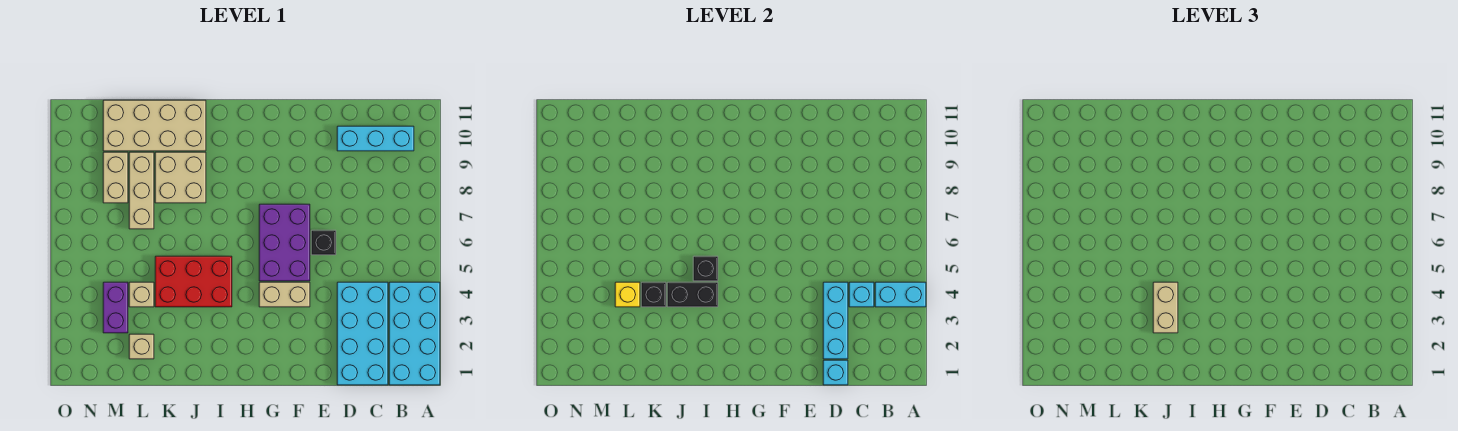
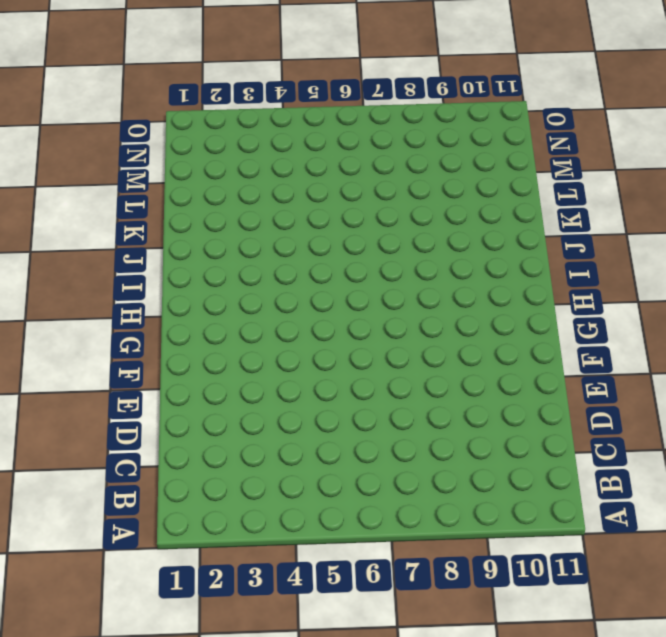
none -> cyan brick A1:B4 level 1
none -> cyan brick B10:D10 level 1
none -> cyan brick C1:D4 level 1

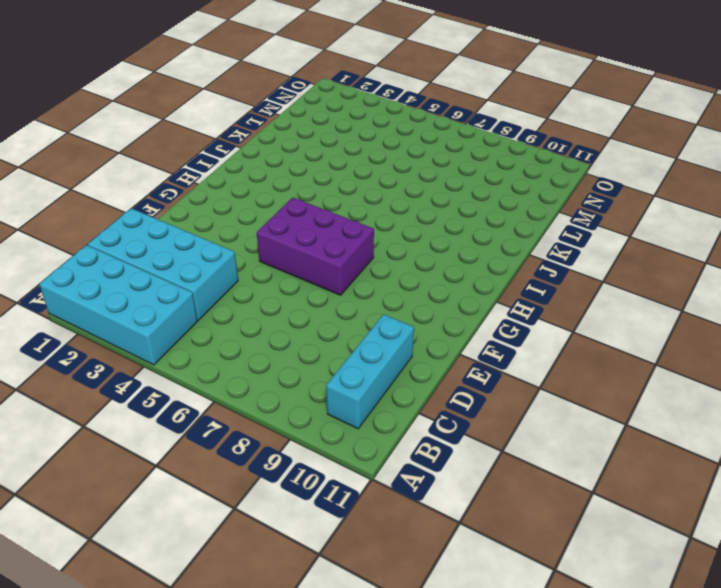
none -> black brick E6 level 1
none -> tan brick F4:G4 level 1
none -> red brick I4:K5 level 1

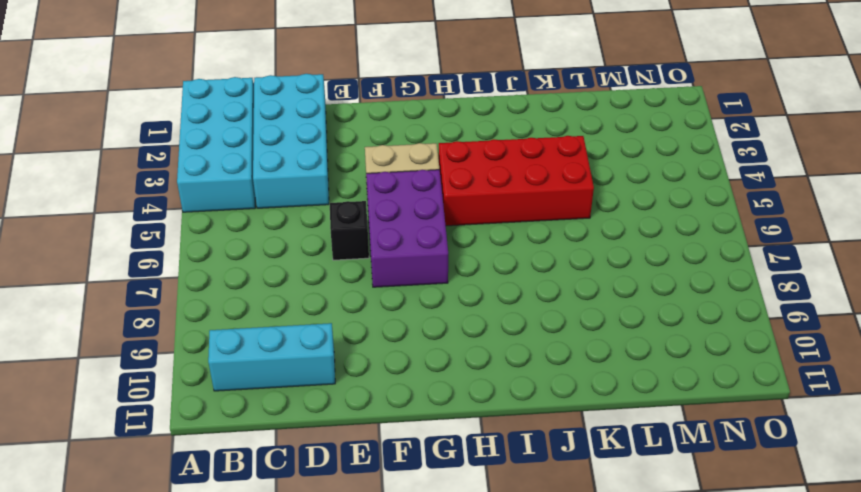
red brick H4:K5 level 1 -> red brick I4:K5 level 1
none -> tan brick J8:K9 level 1
none -> tan brick J10:M11 level 1
none -> tan brick L2 level 1

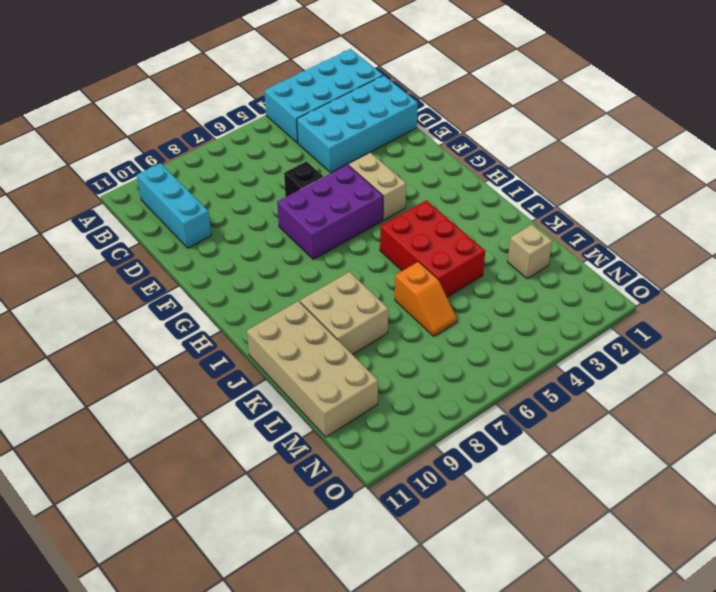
orange slope K6:L6 level 1 top K -> none
none -> tan brick L4 level 1
none -> tan brick L7:L9 level 1
none -> purple brick M3:M4 level 1

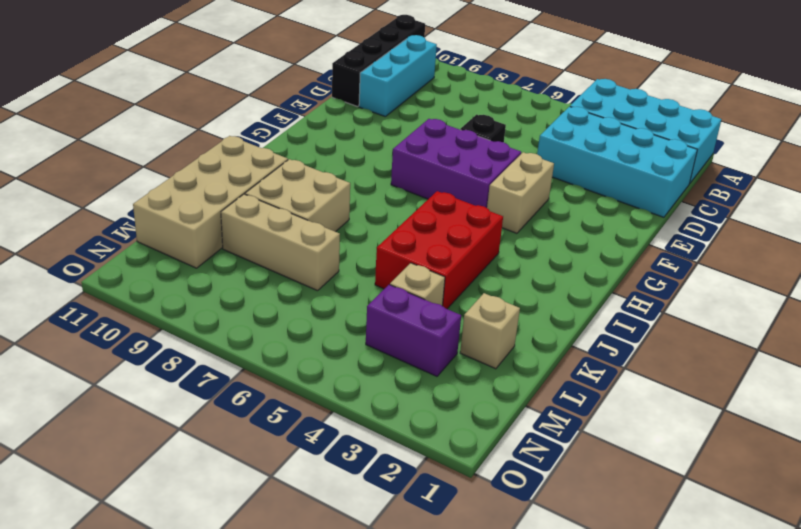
black brick A11:D11 level 1 -> none
none -> tan brick M8:M9 level 1
none -> cyan brick A4:B4 level 2
none -> cyan brick C4 level 2

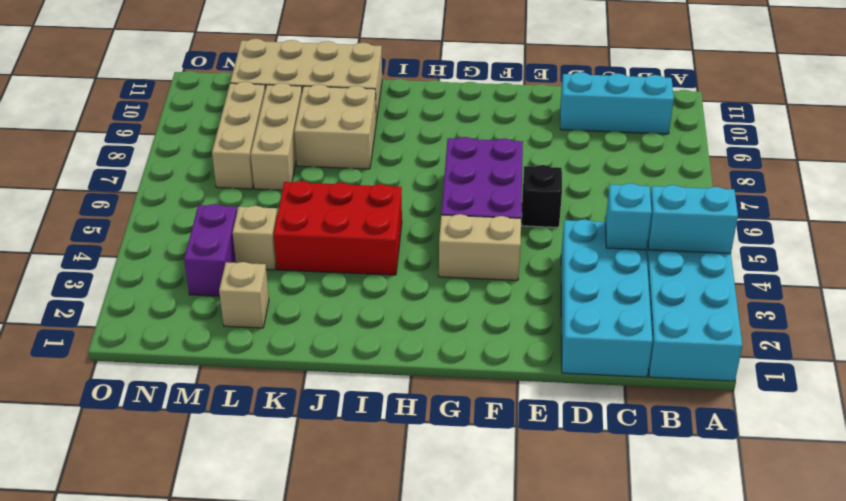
tan brick M7:M9 level 1 -> tan brick M8:M9 level 1
none -> cyan brick D1 level 2
none -> cyan brick D2:D4 level 2
none -> black brick I4:J4 level 2

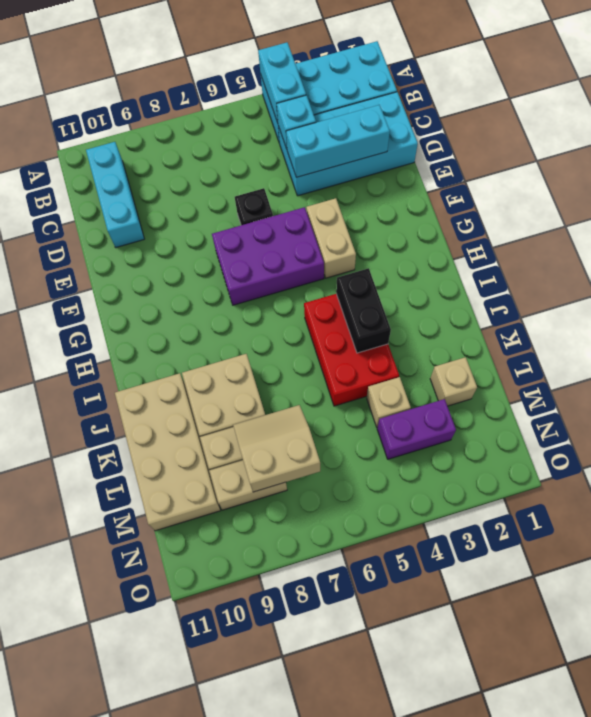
tan slope L7:M8 level 2 top M -> none
none -> cyan brick D1 level 2
none -> black brick I5 level 2
none -> black brick K4 level 2

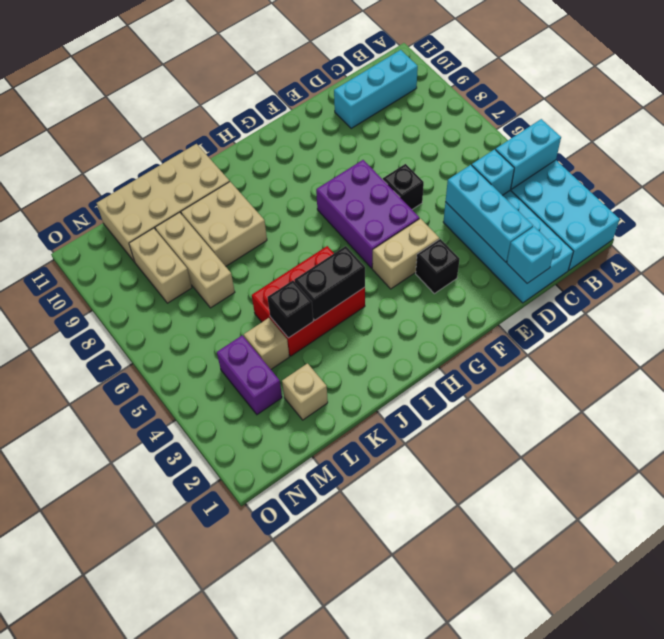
black brick F3 level 1 -> black brick I5 level 2
none -> yellow brick L4 level 2
none -> tan brick J3:J4 level 3

